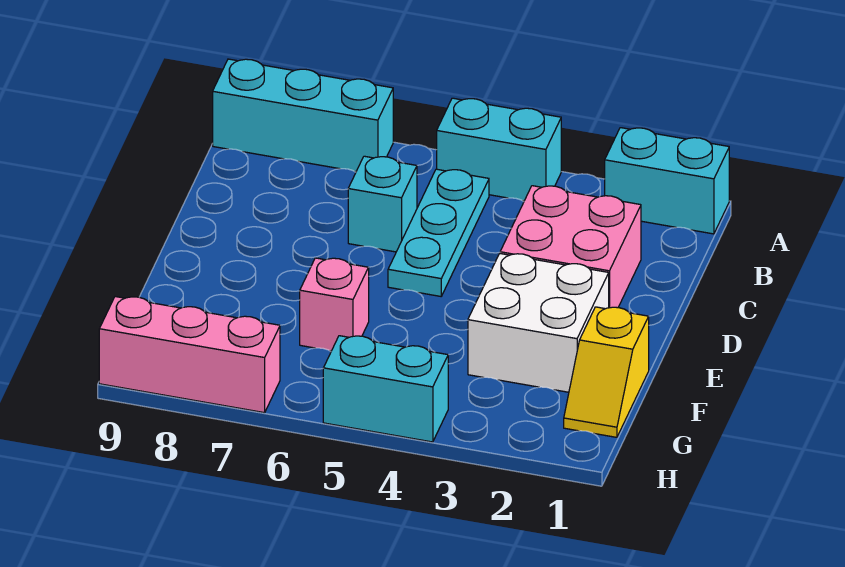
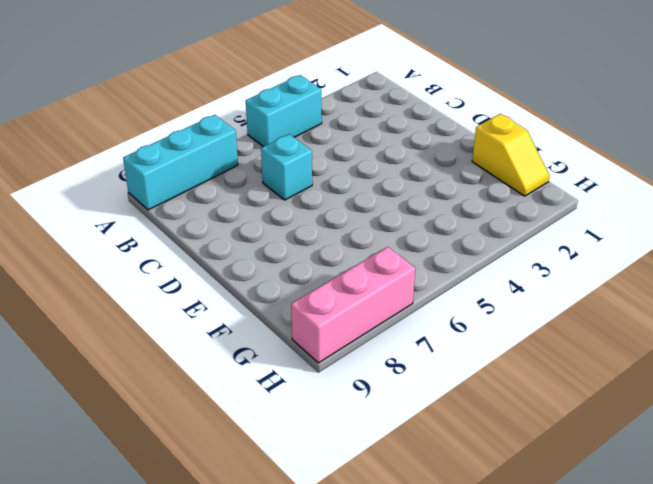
none -> cyan brick A1:A2 level 1
none -> cyan plate B5:D5 level 1

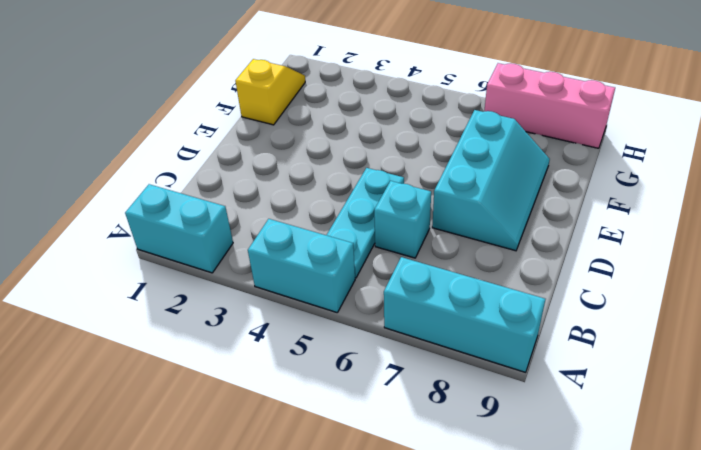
cyan slope D7:F8 level 1 top 7 -> none
none -> pink brick C2:D3 level 1
none -> white brick E2:F3 level 1

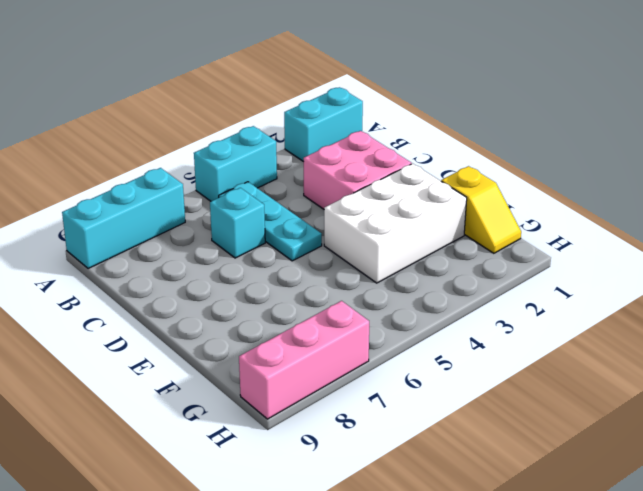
white brick E2:F4 level 1 -> white brick E2:F3 level 1
none -> pink brick F6 level 1
none -> cyan brick H4:H5 level 1

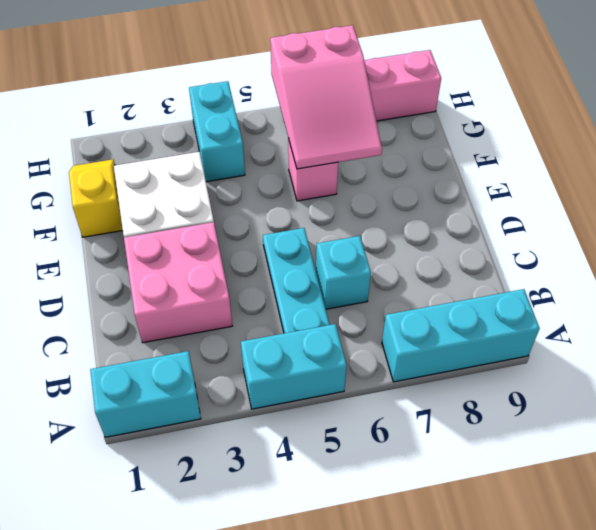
pink slope F6:H7 level 2 top H -> none
cyan brick G4:H4 level 1 -> cyan brick H4:H5 level 1

